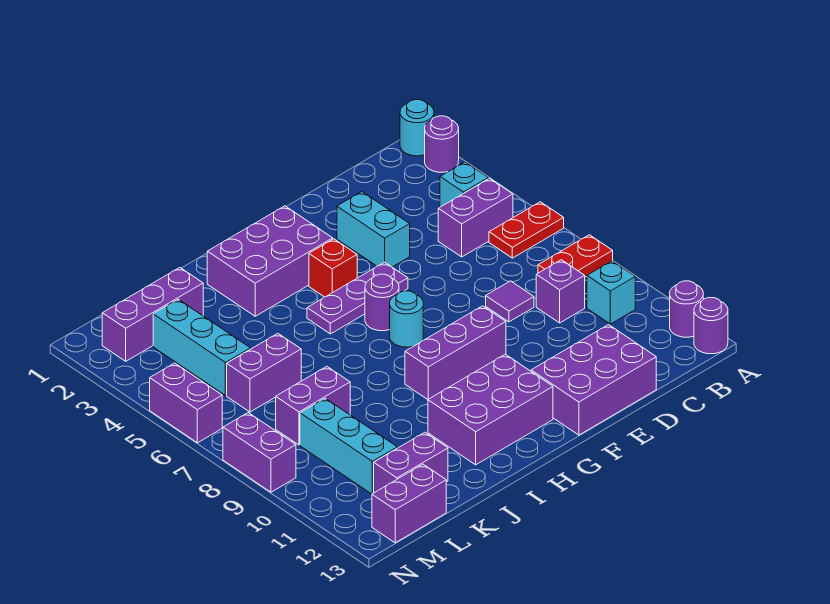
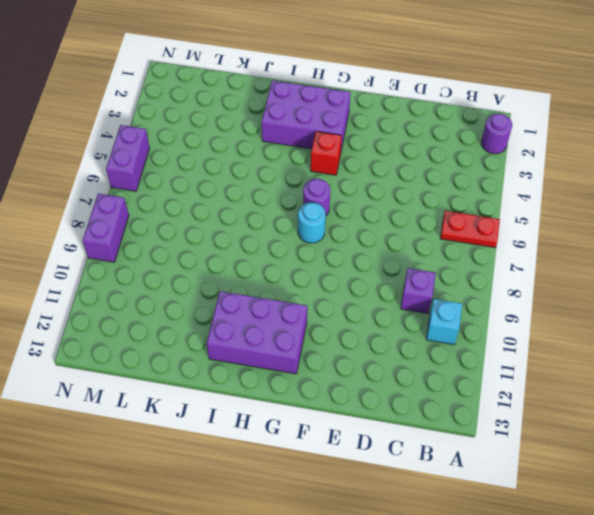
none -> cyan round brick A1 level 1
none -> red plate A8:B8 level 1
none -> purple round brick A12 level 1

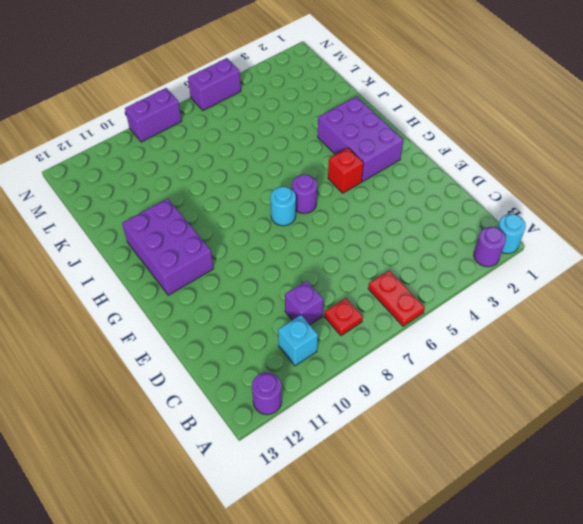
red plate B8 level 1 -> red plate A8:B8 level 1
none -> purple round brick A13 level 1
none -> cyan brick B4 level 1
none -> purple brick B5:C5 level 1

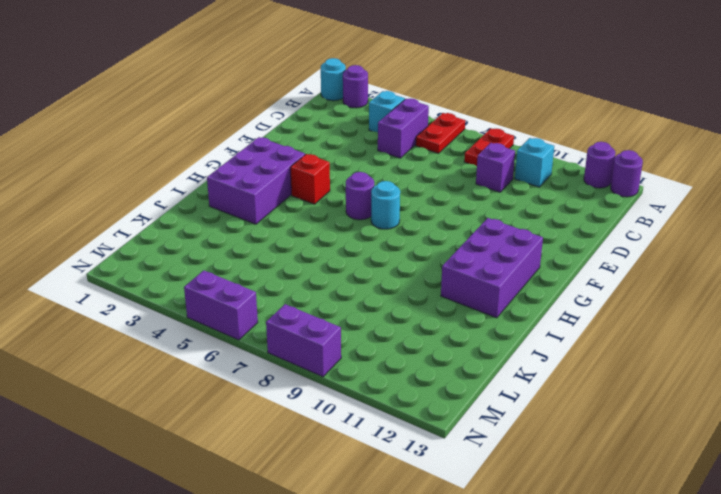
none -> purple tile D8 level 1
none -> purple brick D12:F13 level 1
none -> cyan brick E3:E4 level 1

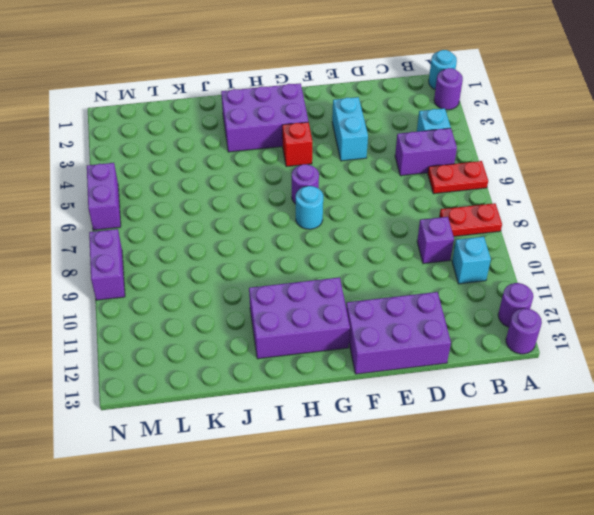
none -> purple tile D8 level 1
none -> purple plate F5:H5 level 1
none -> purple brick F9:H9 level 1

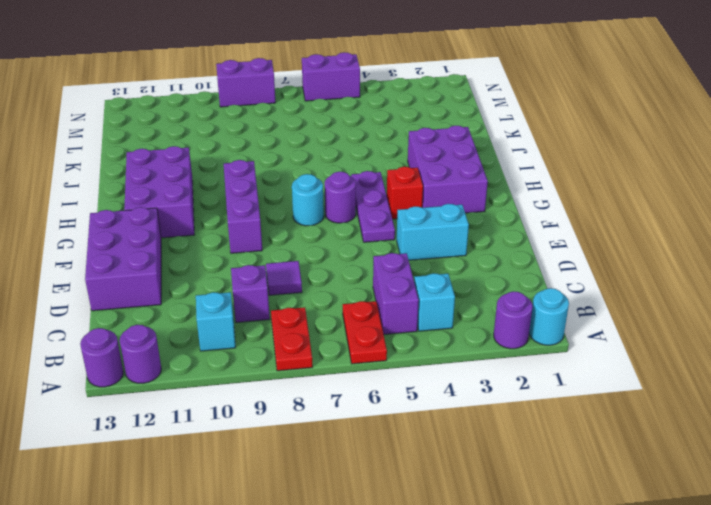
none -> purple brick K2:M2 level 1
none -> purple brick K6:L6 level 1
none -> purple brick K8:L8 level 1

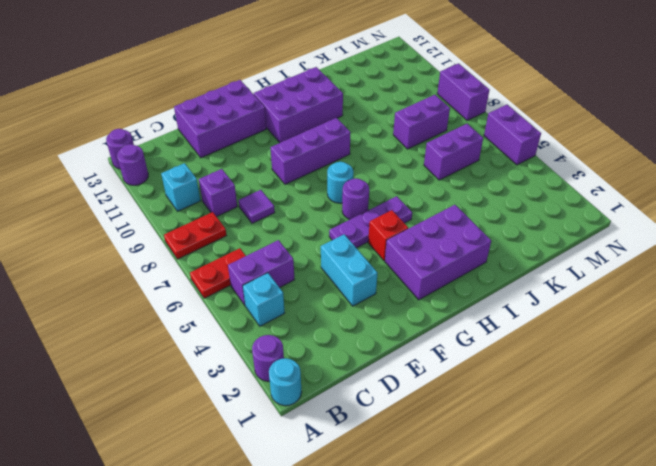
none -> purple brick K2:M2 level 1
none -> purple brick K12:L12 level 1
none -> cyan brick L3:L5 level 1

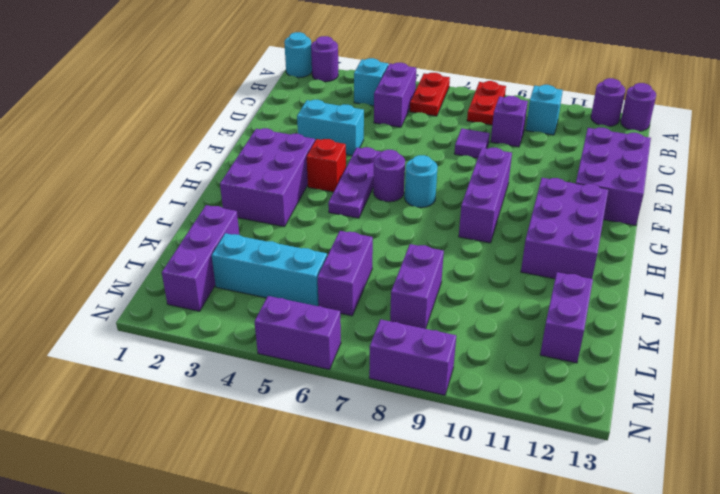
none -> cyan brick L9:L11 level 1
none -> purple brick L13:M13 level 1

